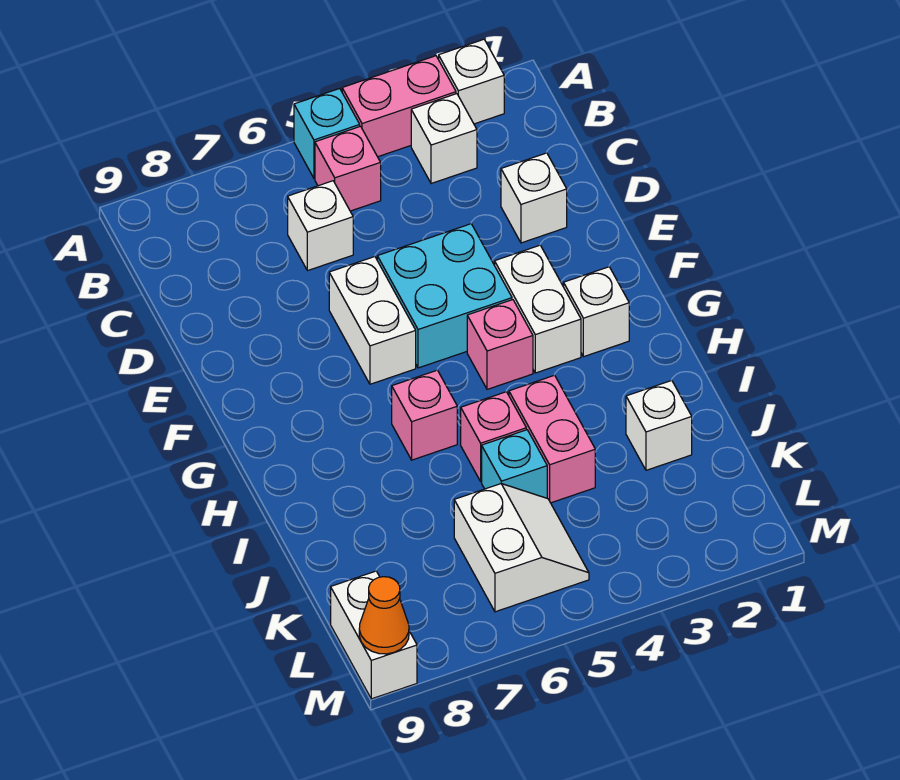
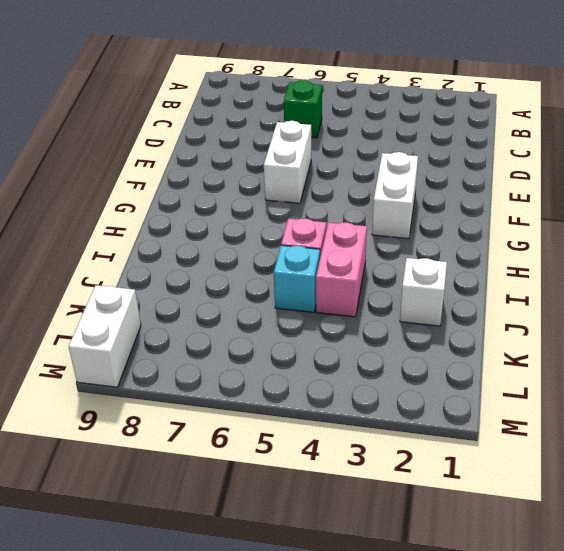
green brick C6 level 1 -> white brick C6 level 1
none -> white brick A2 level 1
none -> pink brick A3:A4 level 1
none -> cyan brick A5 level 1

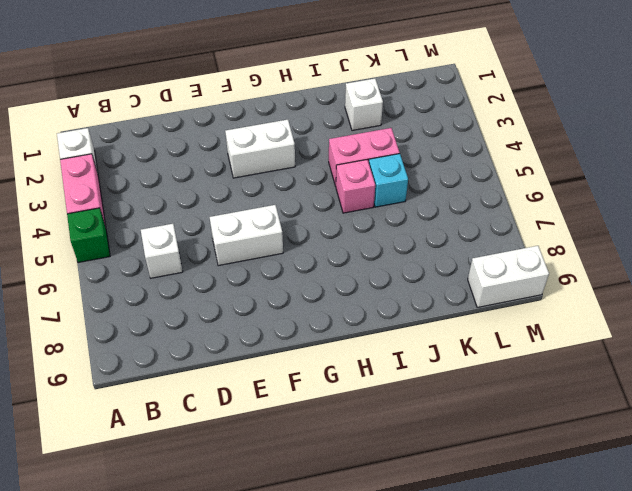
green brick A5 level 1 -> cyan brick A5 level 1
none -> white brick B3 level 1
none -> pink brick B5 level 1
none -> white brick D2 level 1

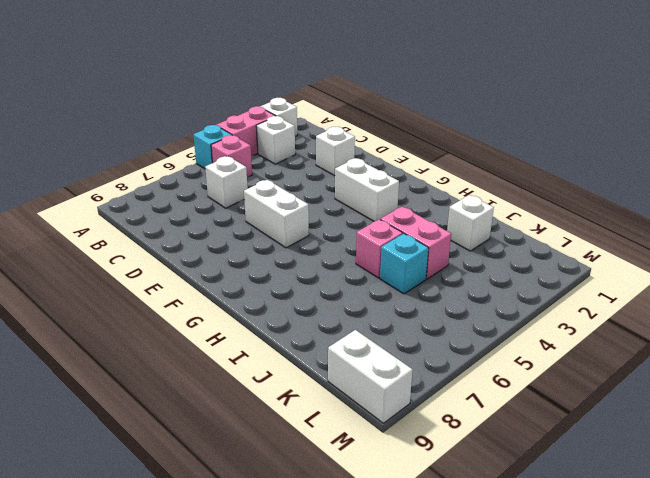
none -> cyan brick E4:F5 level 1
none -> white brick G2 level 1
none -> pink brick G4 level 1

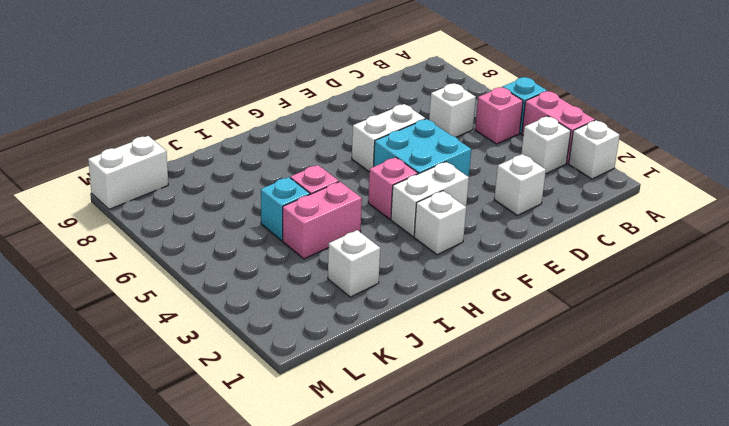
none -> pink brick H6 level 1
none -> white slope K5:L6 level 1 top 6
none -> orange cone M9 level 2

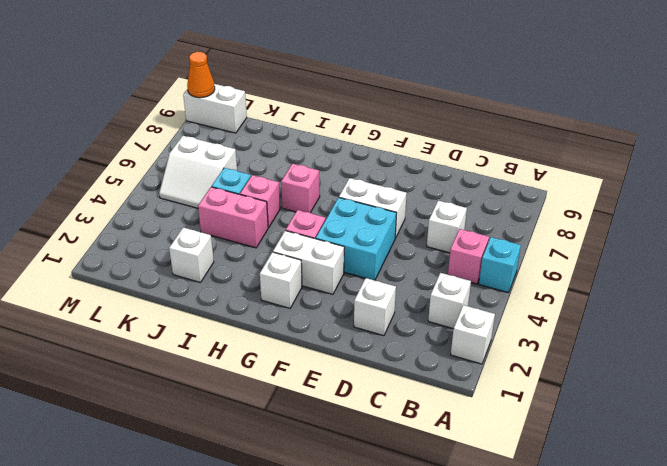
none -> pink brick A3:A4 level 1

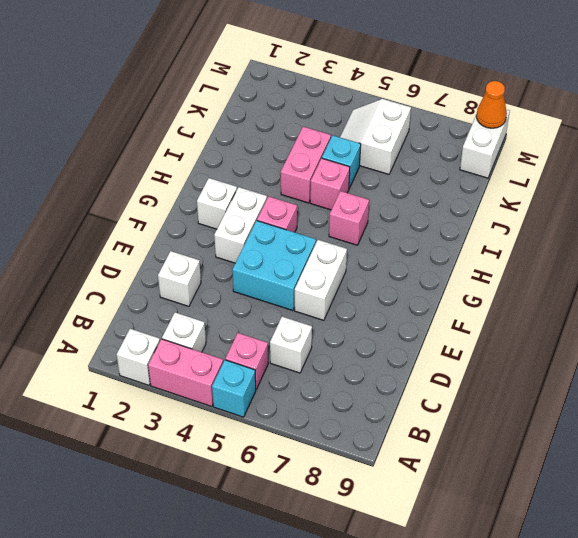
none -> white brick J2 level 1

